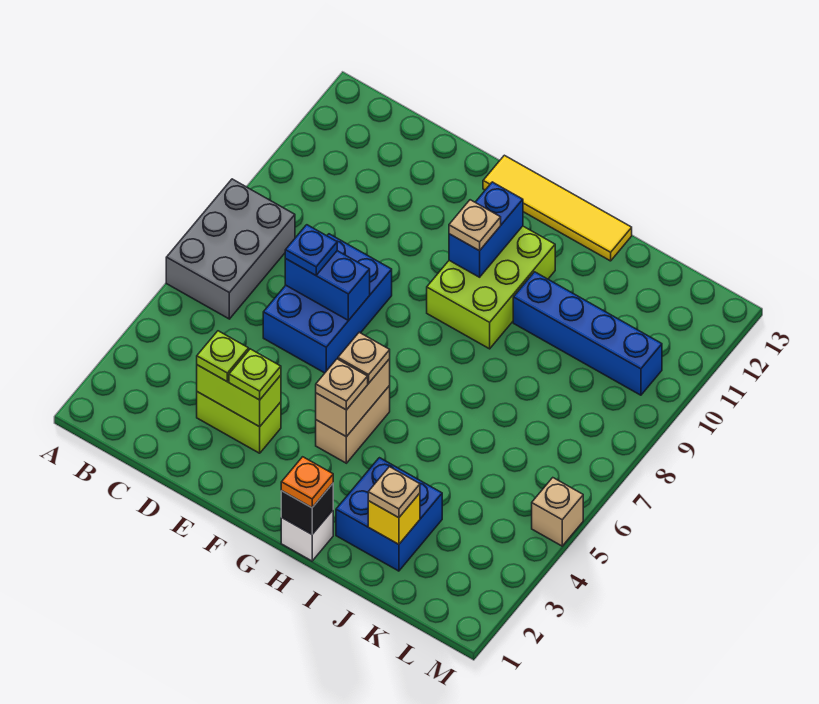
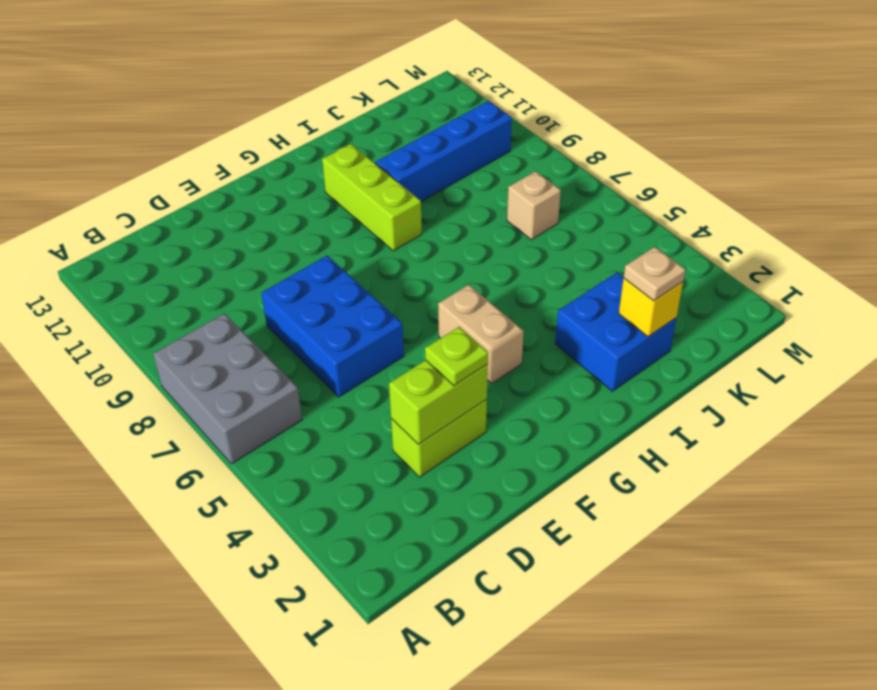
lime brick H9:H11 level 1 -> lime brick G9:H11 level 1
tan brick K7 level 1 -> tan brick M5 level 1
none -> yellow tile F13:I13 level 1
none -> white brick H1 level 1
none -> blue brick D7:E7 level 2

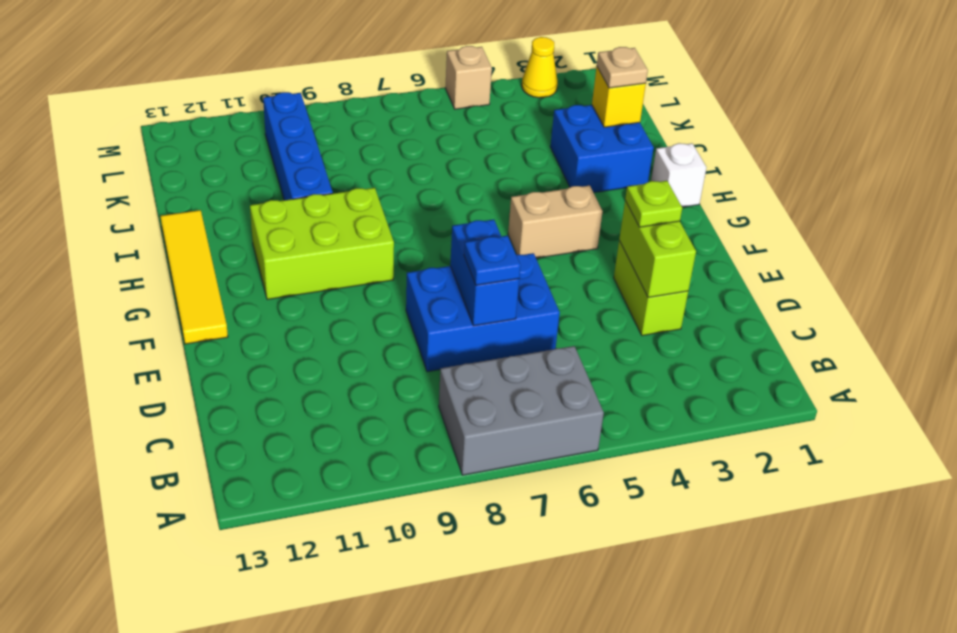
yellow cone M3 level 1 -> none
none -> tan brick G4:G5 level 2
none -> blue brick G10:G11 level 2
none -> black brick H1 level 2

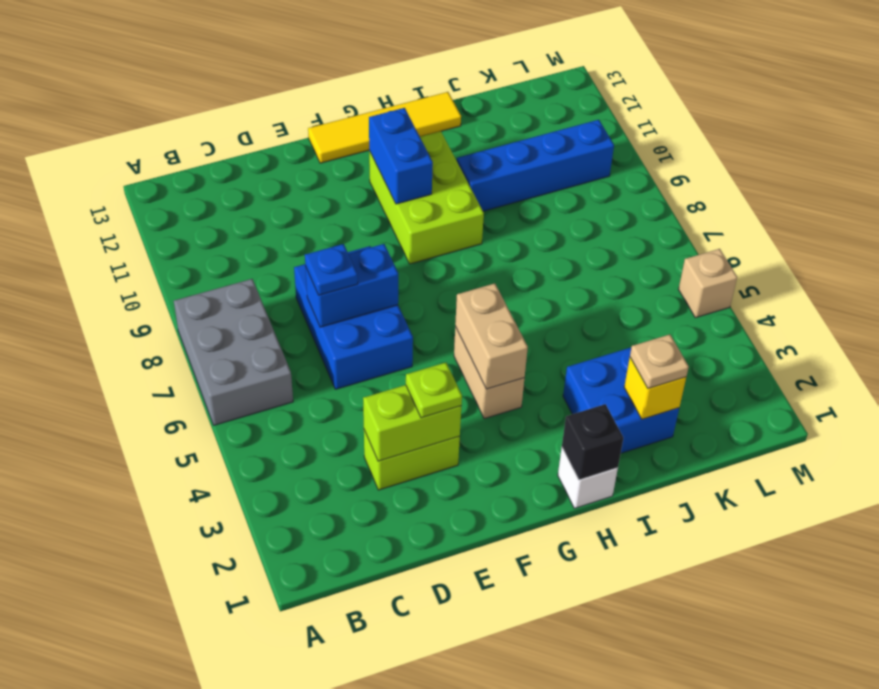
none -> lime plate D3 level 3
none -> tan plate G4 level 3
none -> tan plate G5 level 3

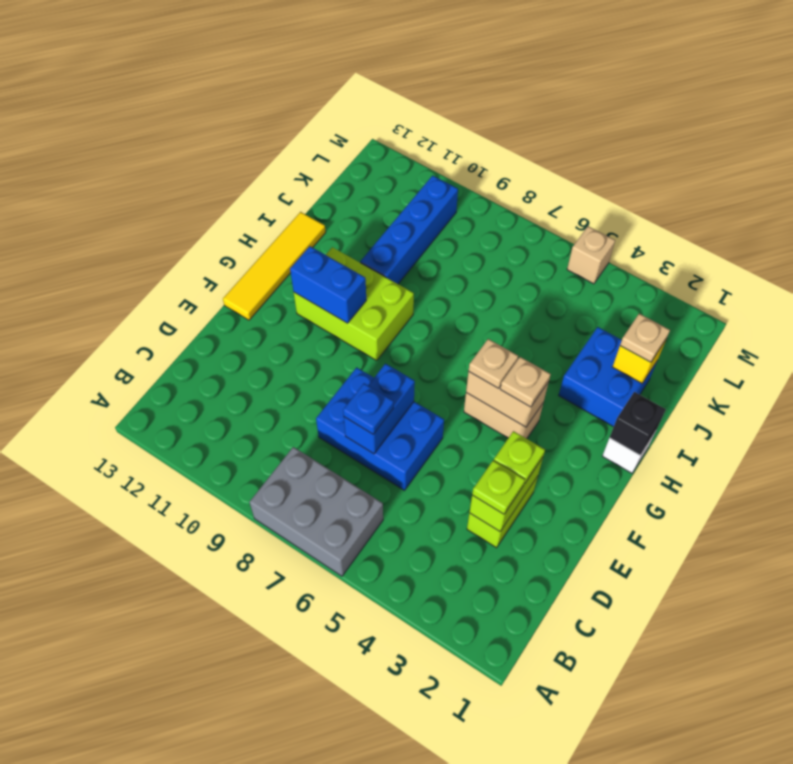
none -> tan plate G10 level 3
none -> orange plate H1 level 3

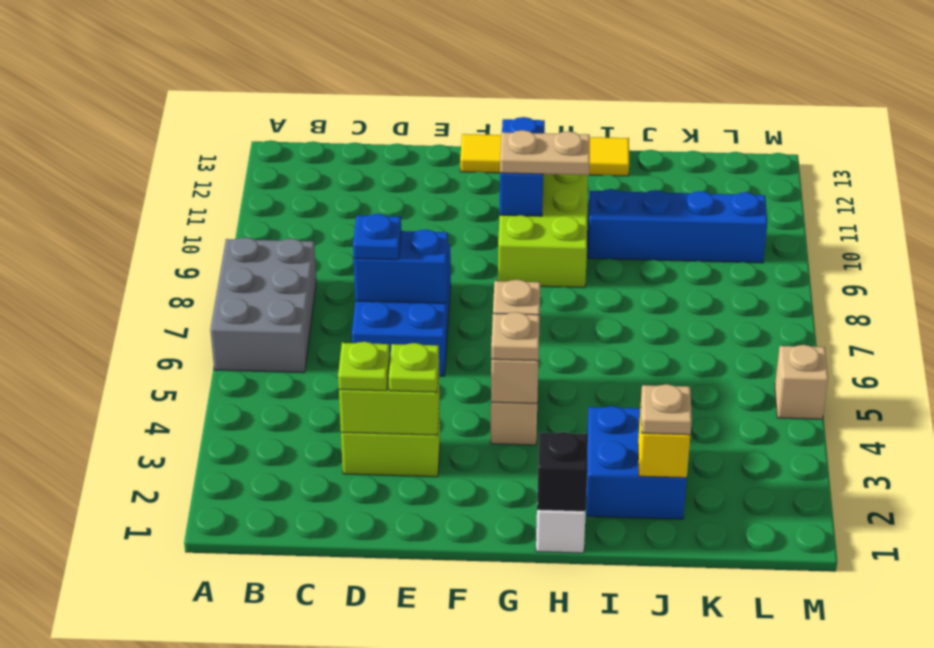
tan plate G10:H10 level 3 -> tan plate G10 level 3
none -> orange plate H1 level 3

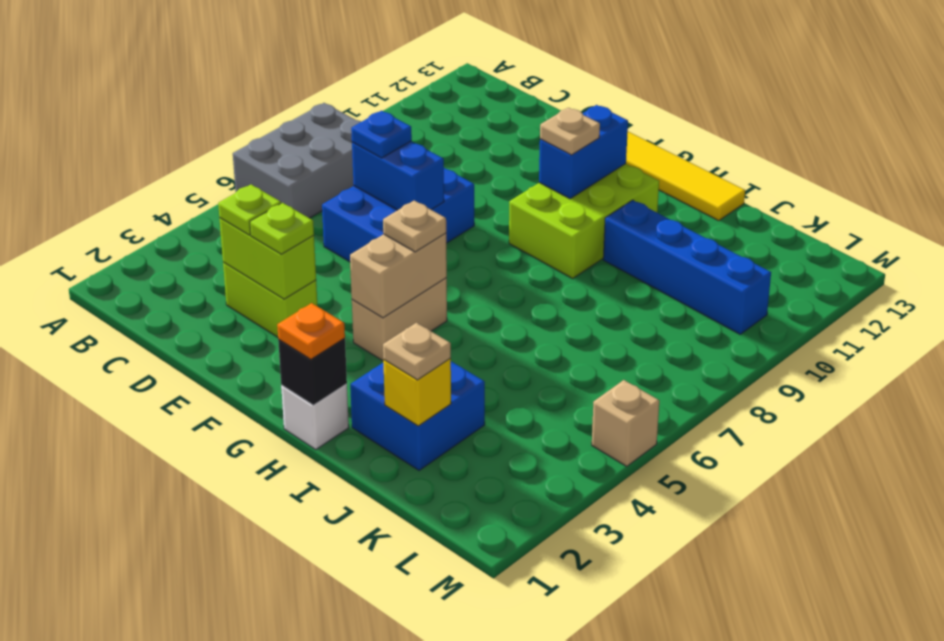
none -> tan plate G4 level 3

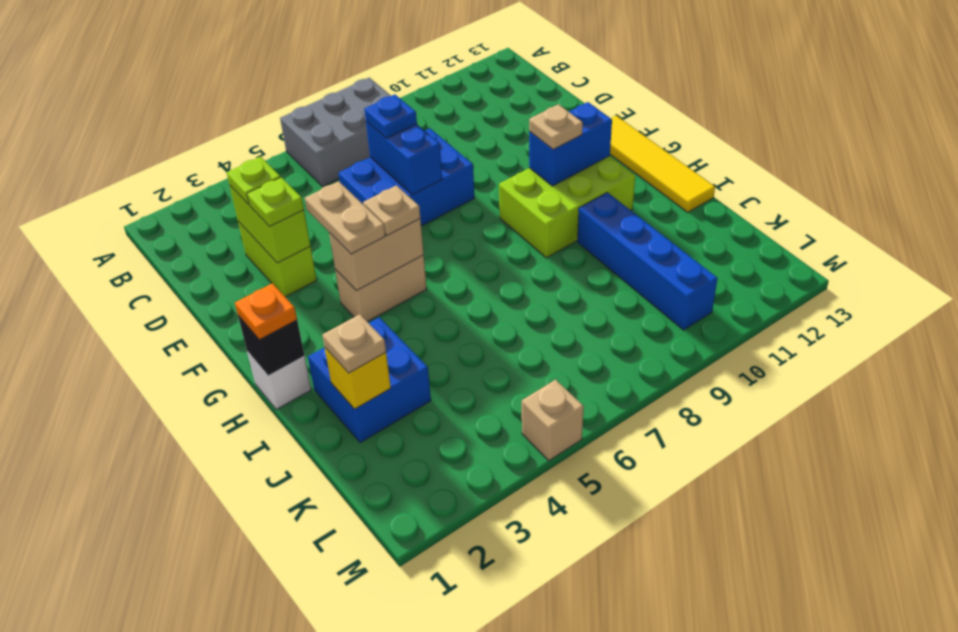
tan plate F4:G4 level 3 -> tan plate G4 level 3

